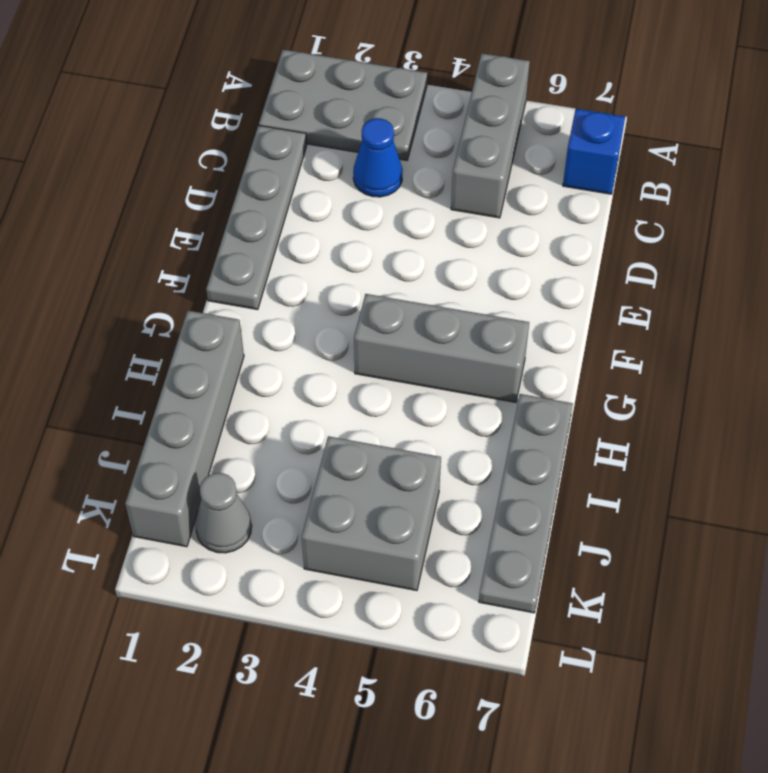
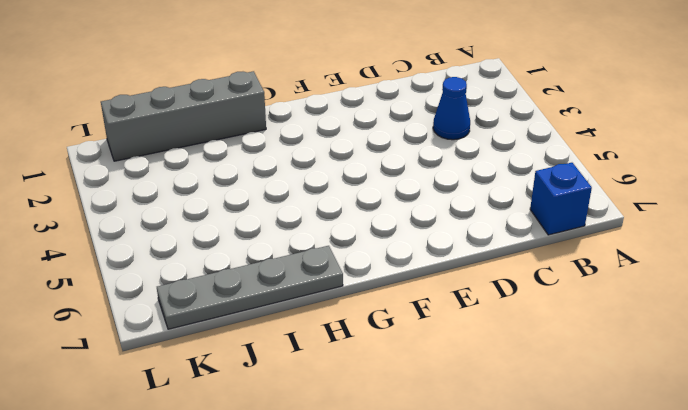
none -> grey plate A1:B3 level 1
none -> grey brick A5:C5 level 1

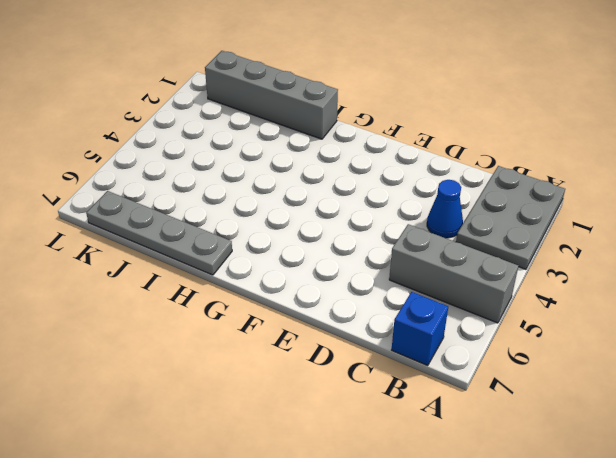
none -> grey plate C1:F1 level 1
none -> grey brick G4:G6 level 1

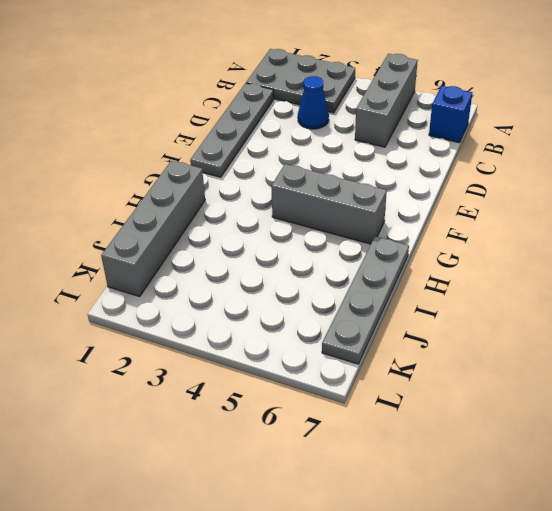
none -> grey brick J4:K5 level 1
none -> grey cone K2 level 1

